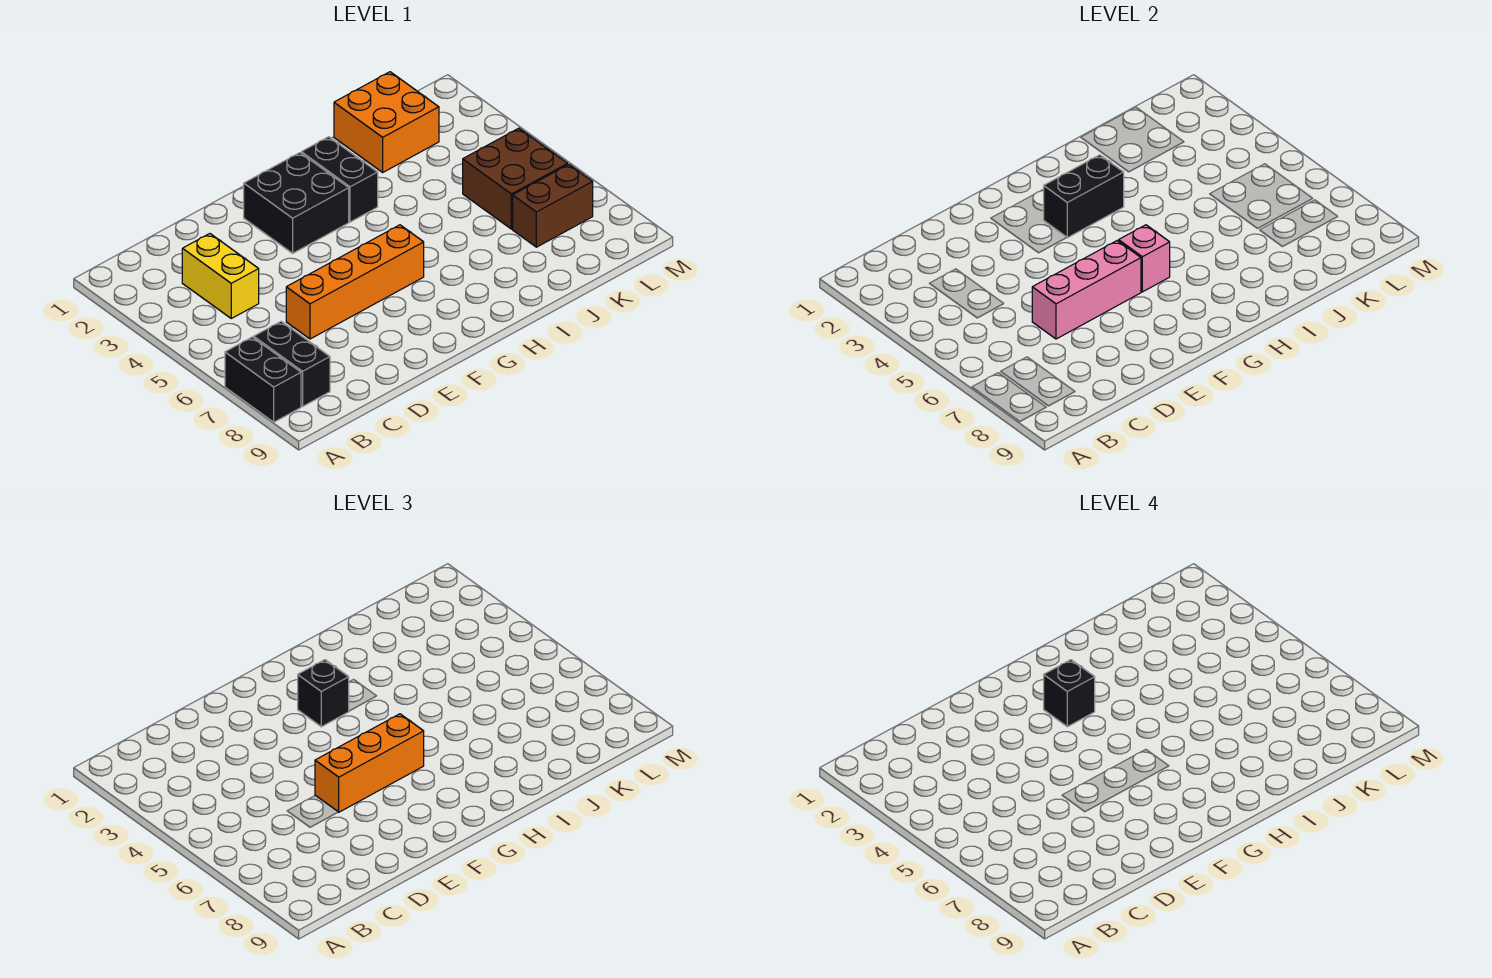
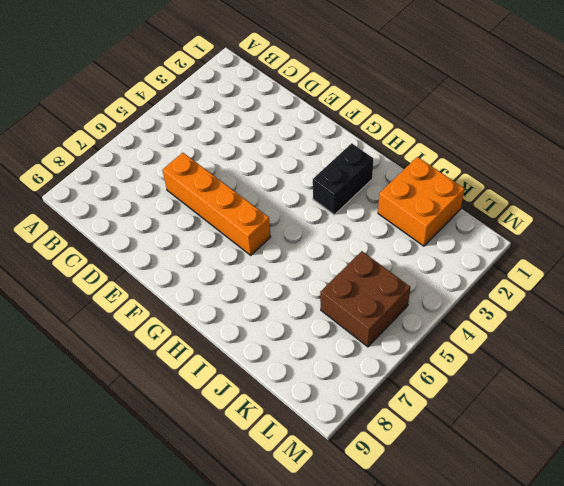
none -> black brick A7:A8 level 1
none -> black brick B7:B8 level 1
none -> yellow brick C3:C4 level 1

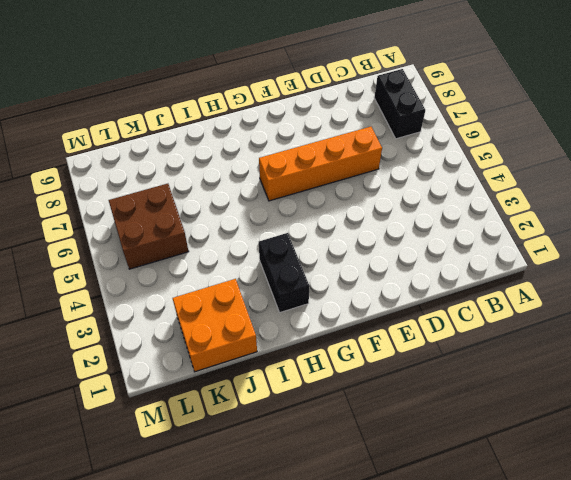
none -> black brick A7:A8 level 1
none -> yellow brick C3:C4 level 1
none -> black brick F2:G3 level 1

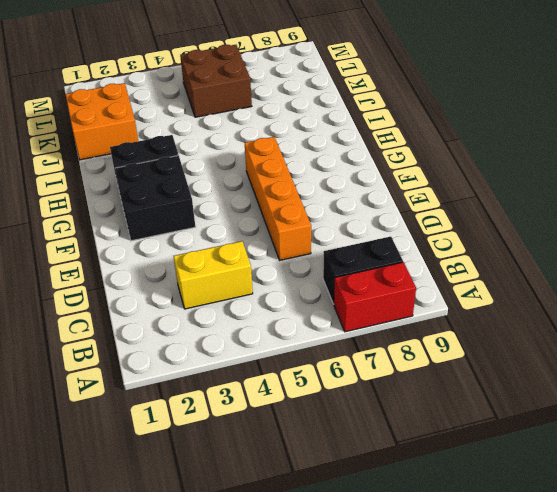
red brick A7:A8 level 1 -> black brick A7:A8 level 1
none -> brown brick K7:L7 level 1
none -> pink brick D6:F6 level 2
none -> black brick G3:H3 level 2

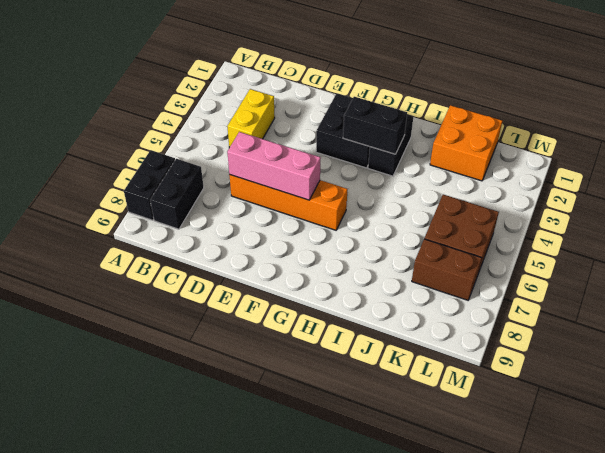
none -> pink brick G6 level 2
none -> orange brick E6:G6 level 3
none -> black brick G3 level 3

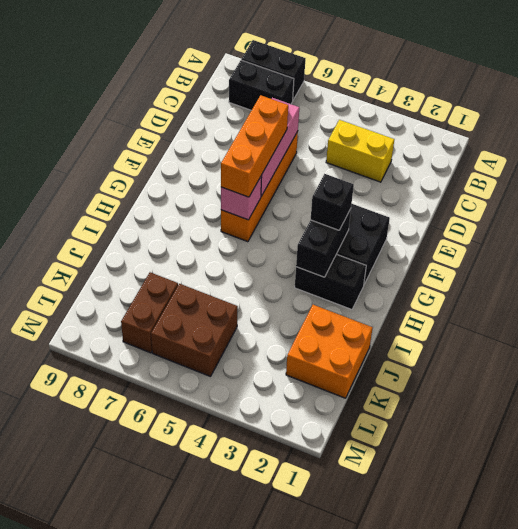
none -> black brick G3 level 4

